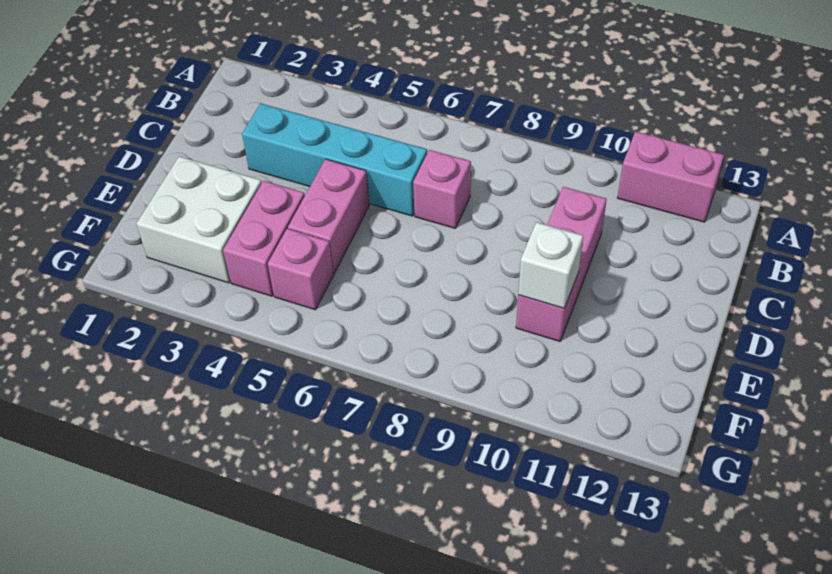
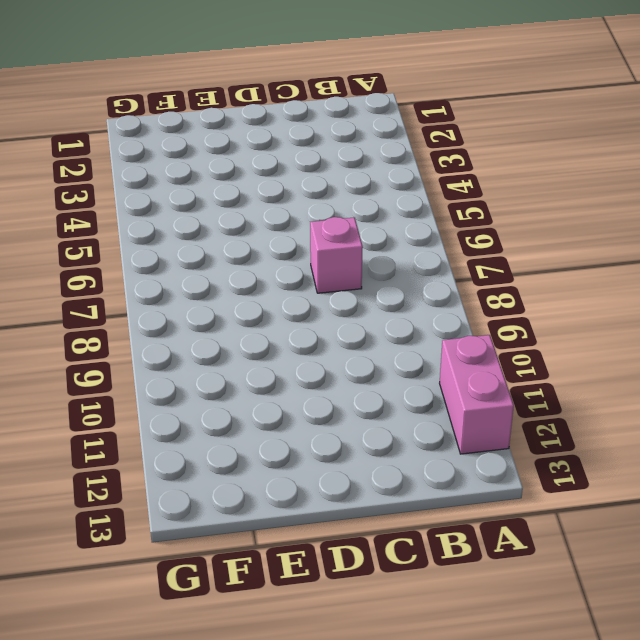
none -> cyan brick C3:C6 level 1
none -> pink brick C10:E10 level 1

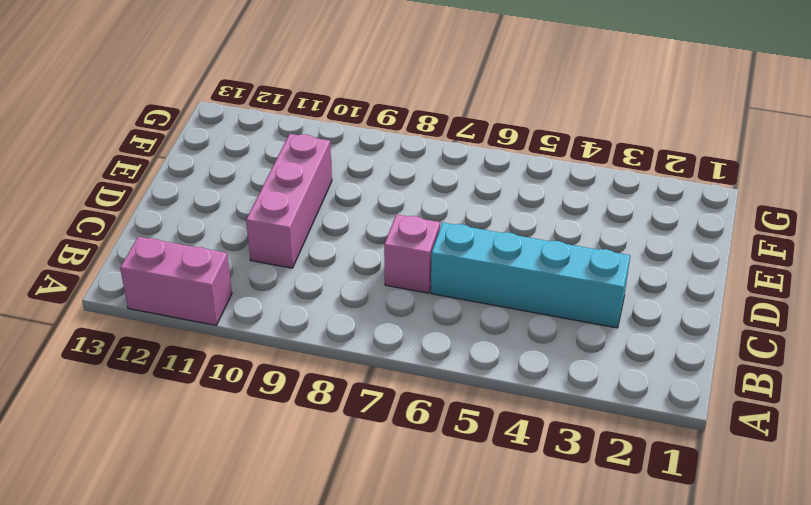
none -> pink brick D5:E5 level 1
none -> white brick E2:F3 level 1

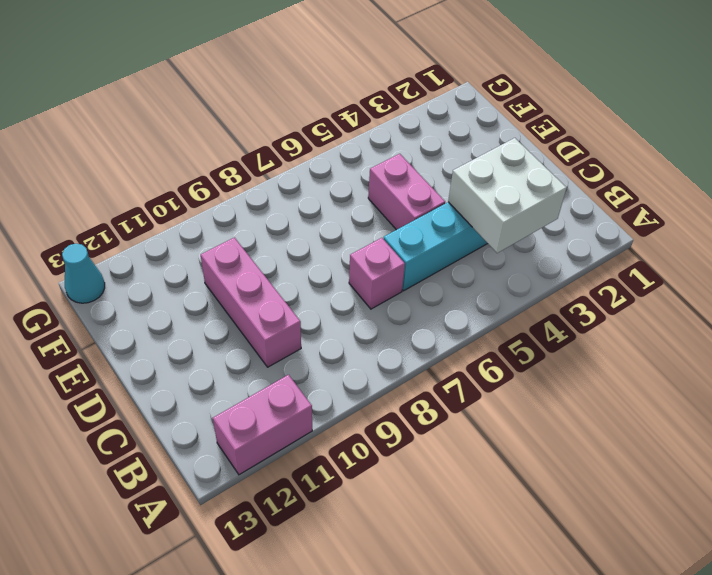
white brick B3:C4 level 2 -> white brick E2:F3 level 1
cyan cone G13 level 1 -> none
none -> pink brick E4:F4 level 1
none -> pink brick F5 level 1

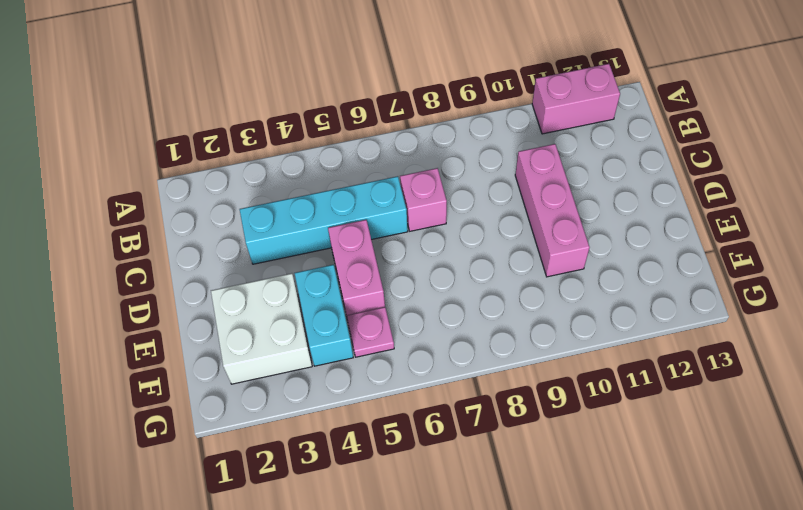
cyan brick E4:F4 level 1 -> pink brick E4:F4 level 1
pink plate F5 level 1 -> pink brick F5 level 1
none -> white brick E10 level 2

